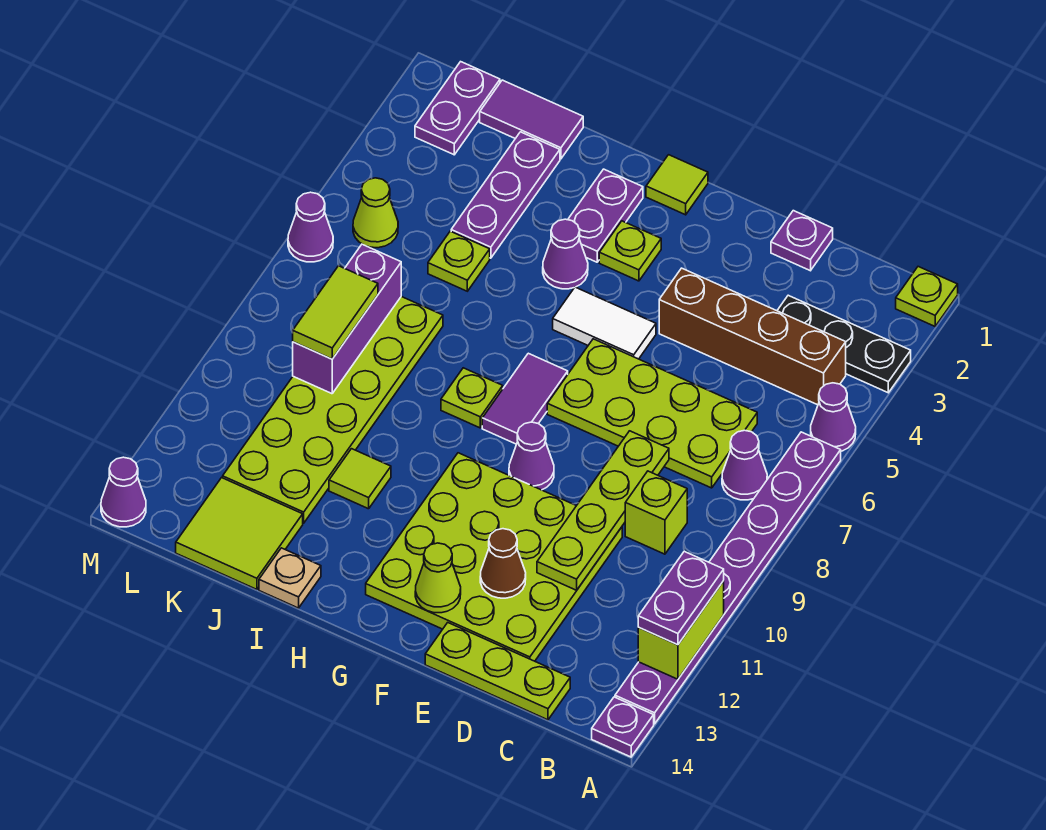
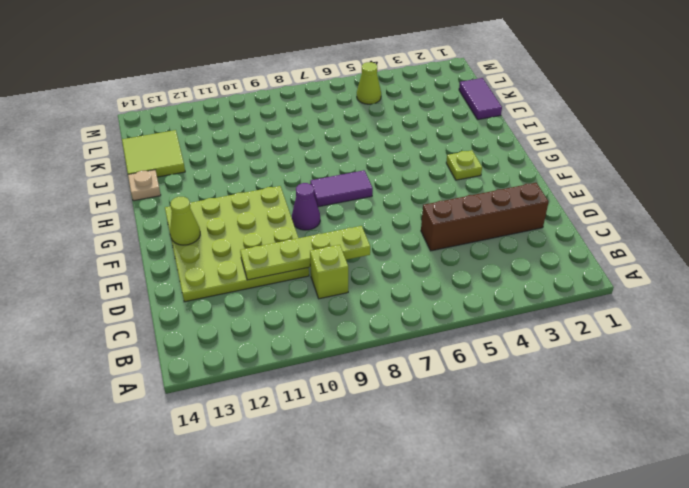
brown brick D2:D5 level 1 -> brown brick B4:E4 level 1
none -> lime plate A1 level 1
none -> black plate A3:C3 level 1
none -> purple cone A5 level 1
none -> purple plate A6:A13 level 1

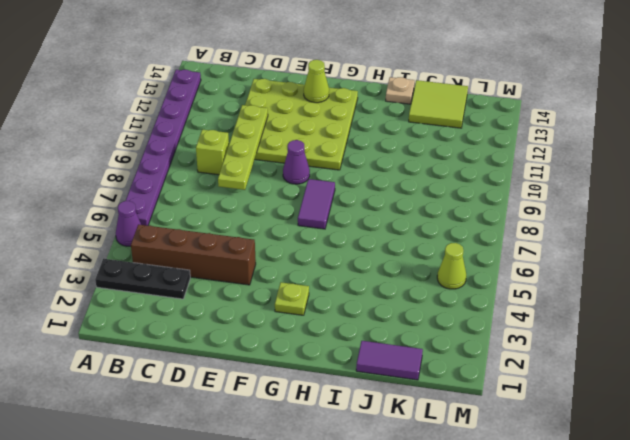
none -> lime plate A1 level 1
none -> purple plate A14 level 1
none -> purple cone B7 level 1
none -> lime plate C6:F7 level 1

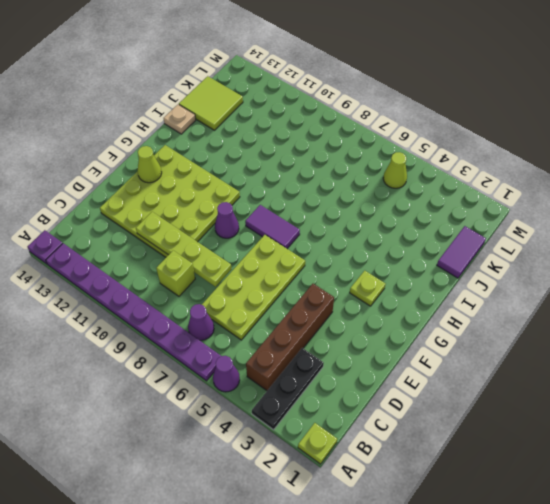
none -> lime plate C14:E14 level 1
none -> purple plate D1 level 1
none -> white tile F5:G5 level 1
none -> lime tile G1 level 1

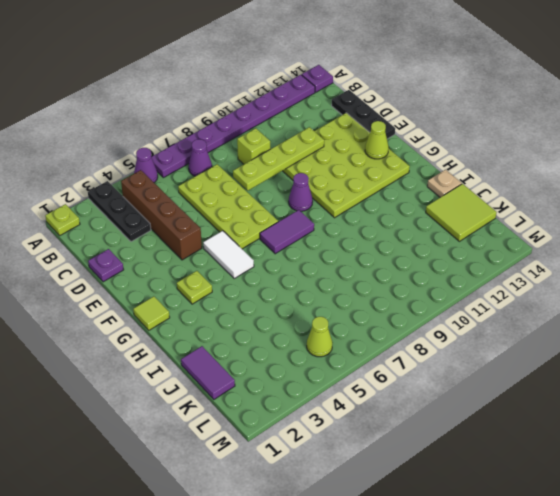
black plate C14:E14 level 1 -> lime plate C14:E14 level 1
none -> purple plate H2:H3 level 1
none -> purple cone H4 level 1
none -> lime plate H8 level 1
none -> lime tile I11 level 1

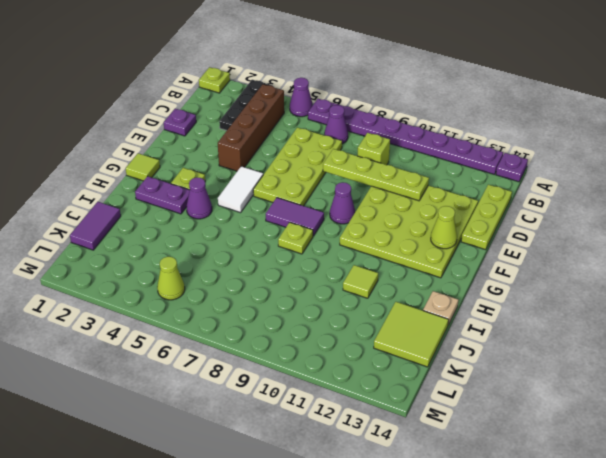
none -> purple plate J2:J4 level 1
none -> lime plate J5 level 1
none -> lime plate J7:K12 level 1
none -> purple plate L1:L2 level 1

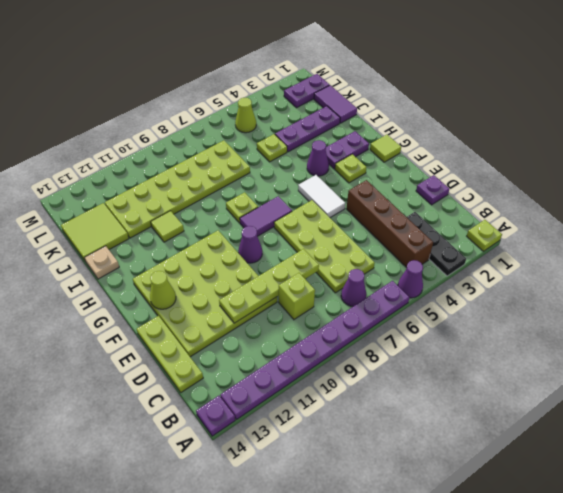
none -> purple cone M6 level 1
none -> purple cone M14 level 1
none -> lime brick A11:A12 level 2
none -> brown cone E12 level 2

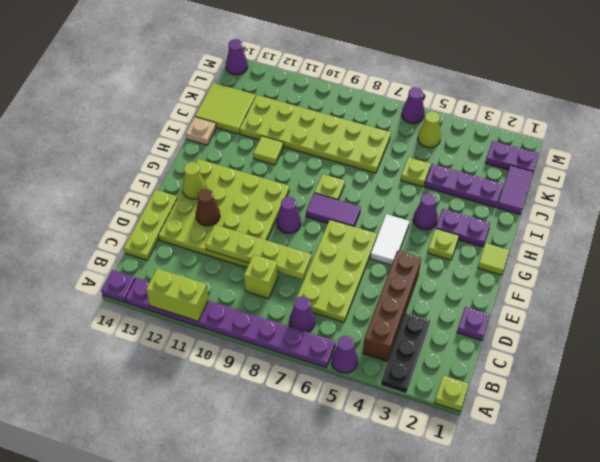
none -> purple brick K7:K9 level 2
none -> purple plate A11:A12 level 3
none -> lime tile K8:K9 level 3

